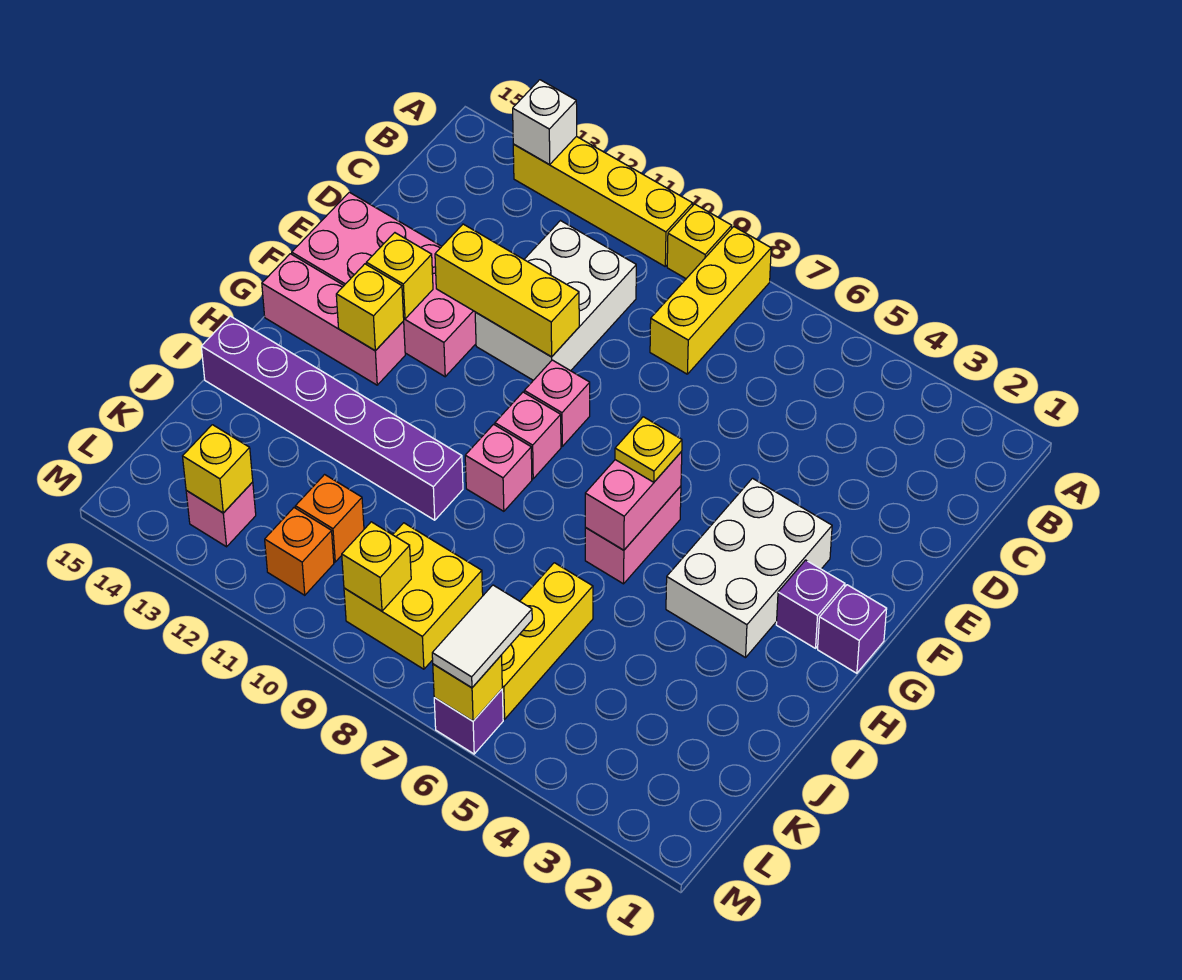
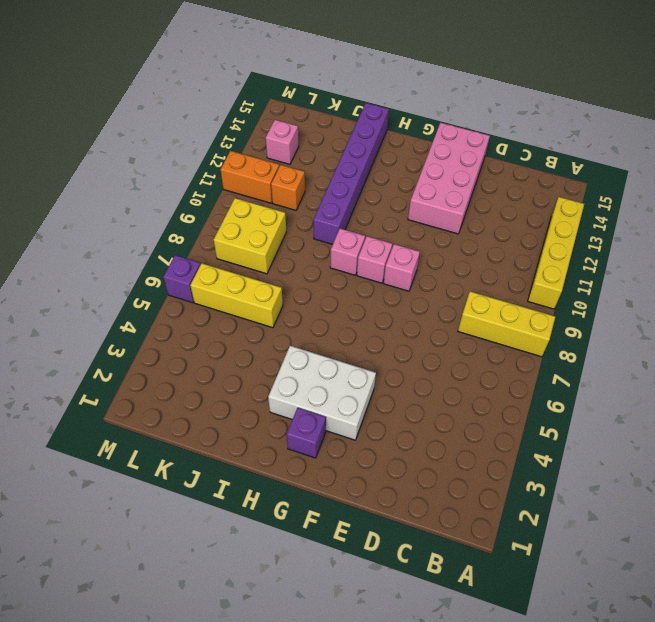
orange brick L11:M11 level 1 -> orange brick L11 level 1
none -> yellow brick A9 level 1
none -> white brick C10:E11 level 1
none -> purple brick G1 level 1
none -> pink brick G6:H6 level 1

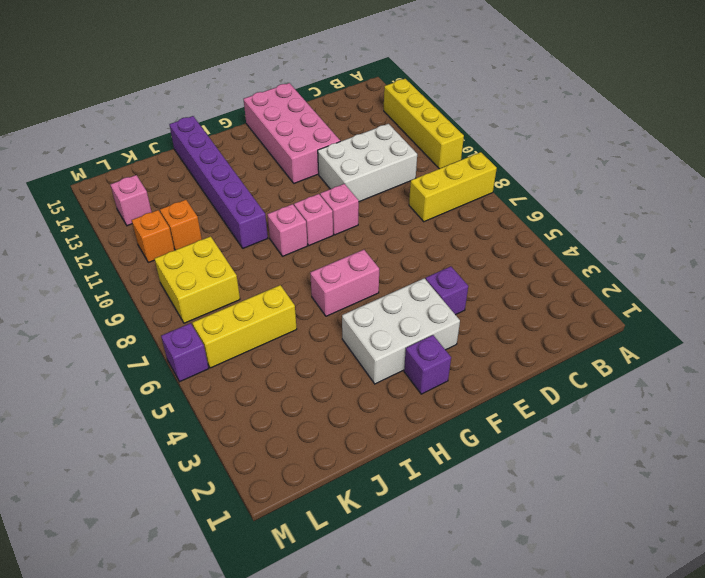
purple brick E4 level 1 -> purple brick G1 level 1
none -> yellow brick A9 level 1
none -> pink brick G13:G15 level 1
none -> white brick A13 level 2
none -> yellow brick E10:E12 level 2

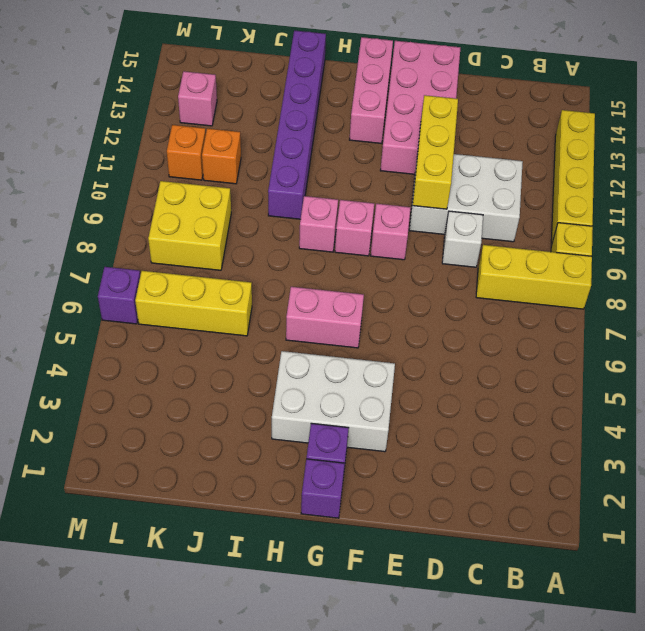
white brick D9 level 1 -> white brick A13 level 2
none -> yellow brick F13 level 2
none -> pink brick G6:H6 level 2
none -> yellow brick G13 level 2
none -> yellow brick L9 level 2

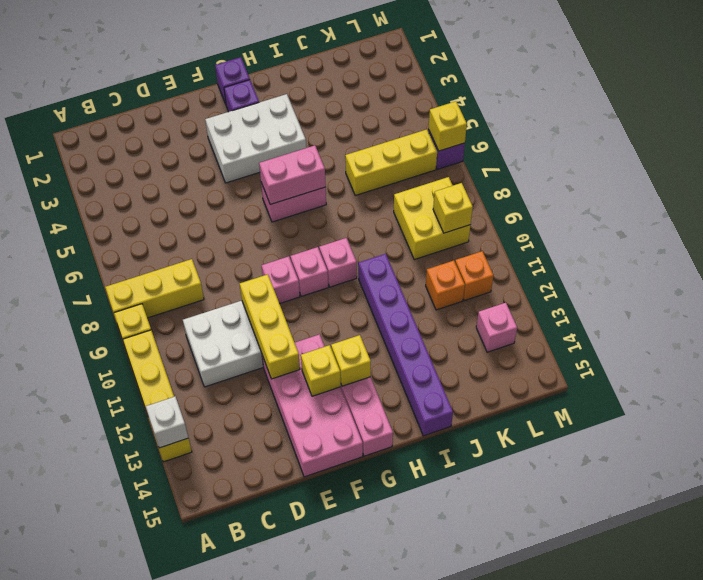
none -> yellow brick L13 level 2
none -> yellow plate G6 level 3
none -> white tile L6:M6 level 3

